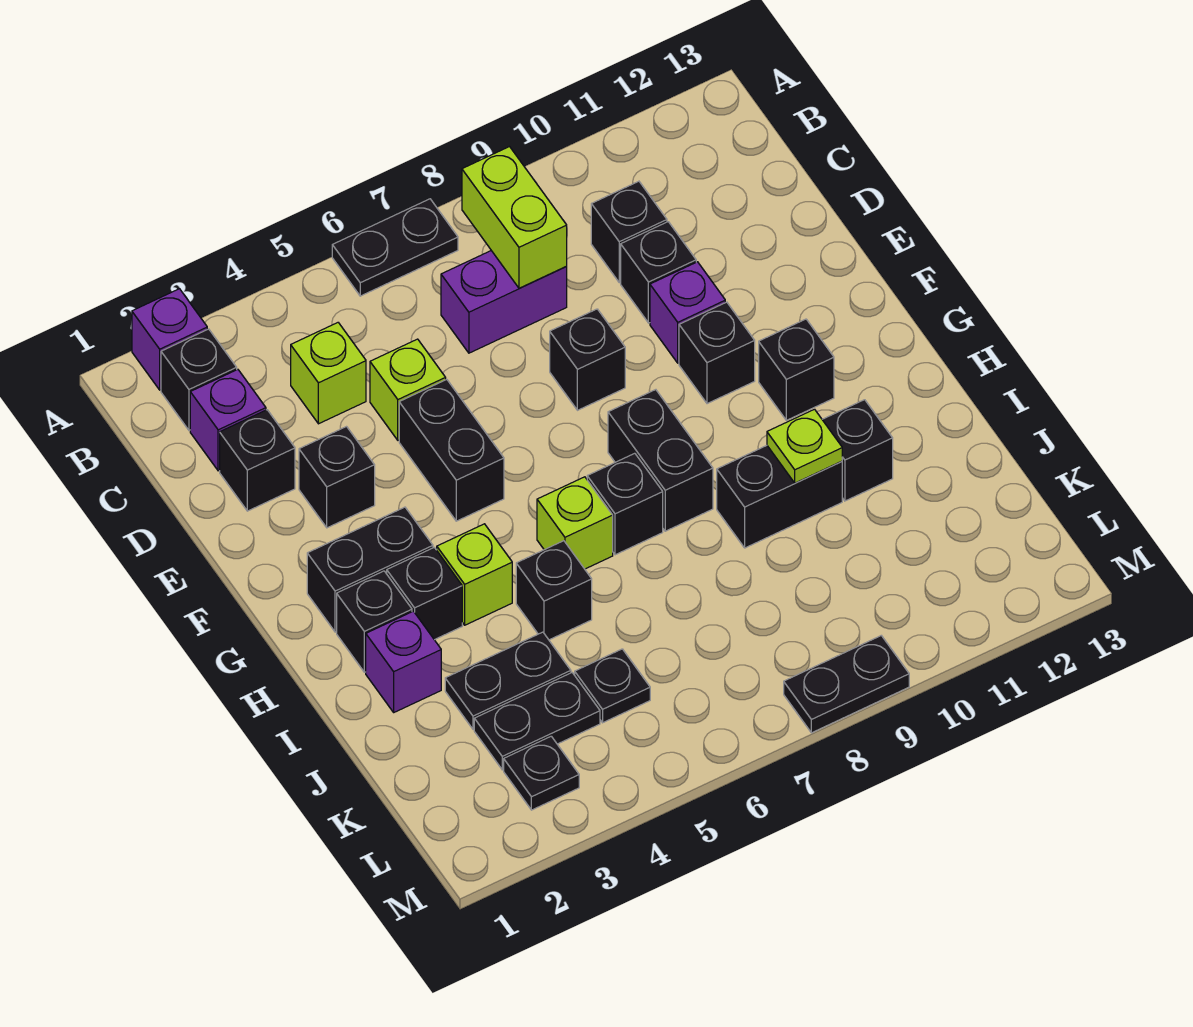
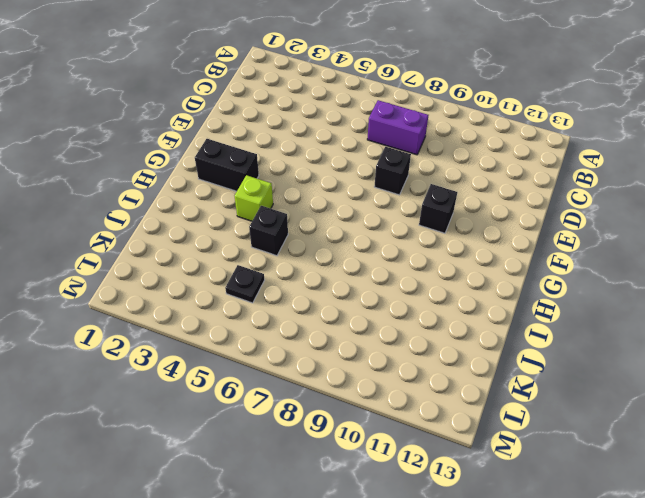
none -> purple brick A2 level 1
none -> black plate A6:A7 level 1
none -> black brick B2 level 1
none -> purple brick C2 level 1

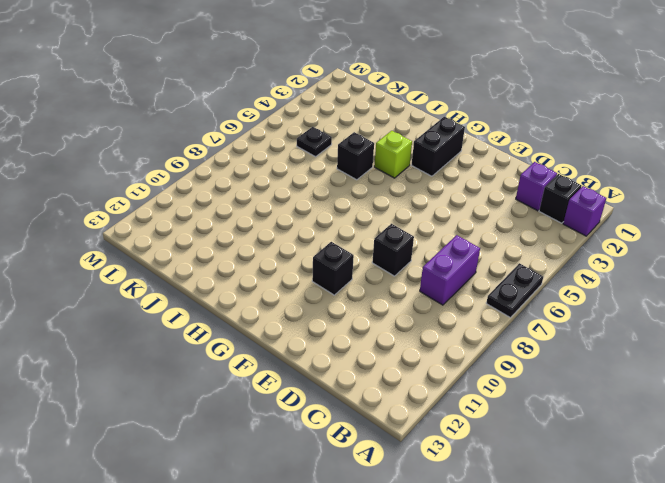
none -> lime brick C4 level 1
none -> black brick C10 level 1
none -> black brick D2 level 1
none -> lime brick D5 level 1

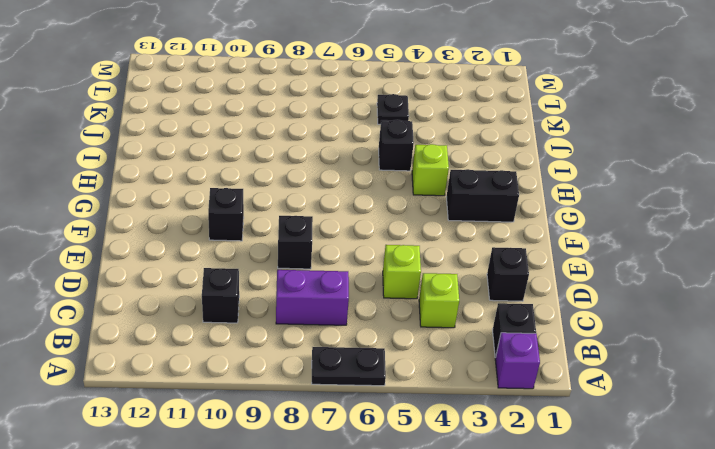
none -> purple brick C2 level 1
none -> black brick D10 level 1
none -> black brick E3 level 1
none -> black brick E5:F5 level 1

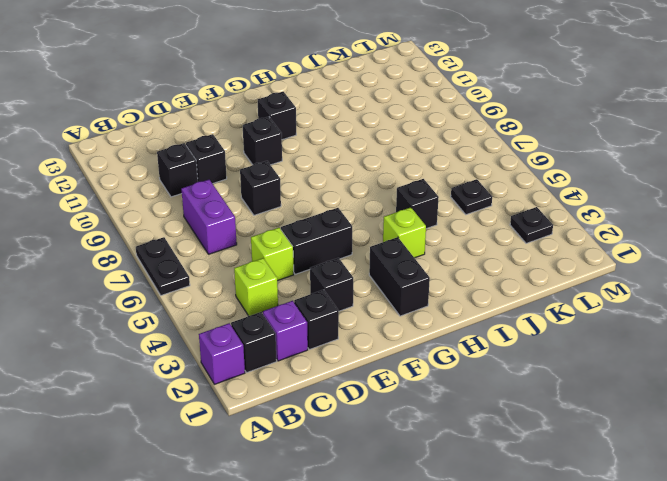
none -> purple brick E10 level 1
none -> black brick G8:H8 level 1
none -> black brick H2 level 1
none -> black brick H3 level 1

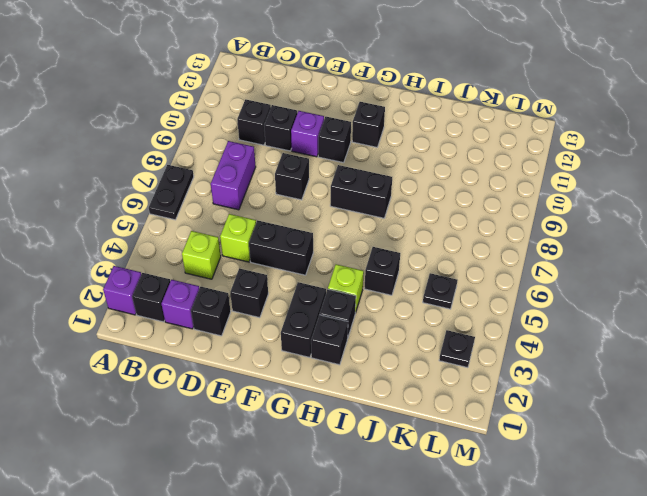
none -> lime brick H6 level 1
none -> black brick H7 level 1
none -> purple brick I2 level 1
none -> black brick I9:I10 level 1

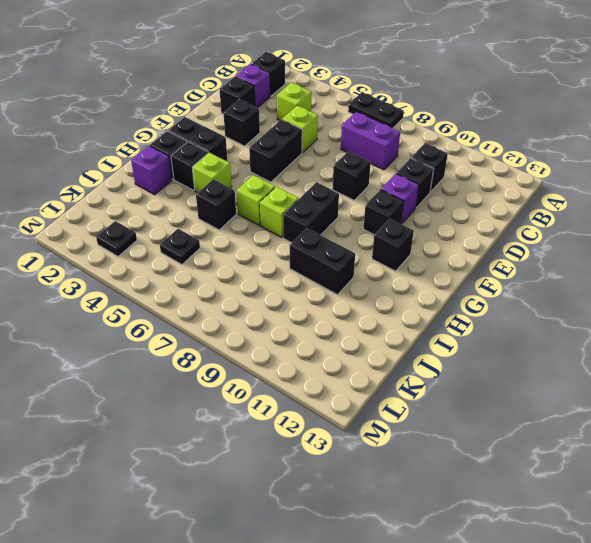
lime brick H7 level 1 -> black brick H7 level 1
none -> purple brick A2 level 1
none -> black brick I11 level 1
none -> black plate J3:J4 level 1
none -> black plate K3:K4 level 1

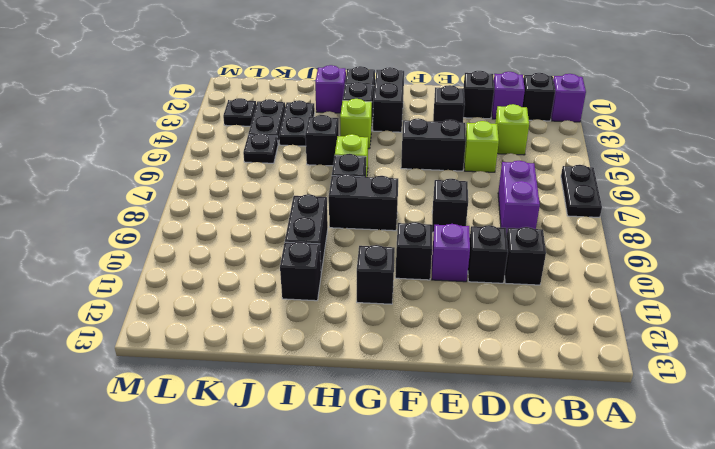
none -> black plate M8:M9 level 1
none -> lime brick B8:C8 level 2
none -> lime plate I10 level 2

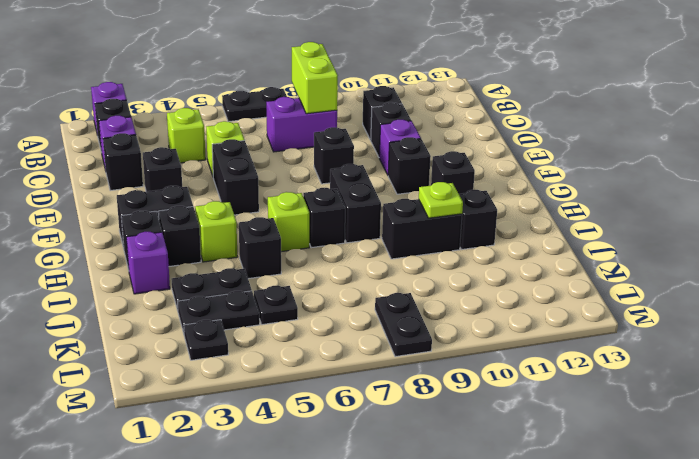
black plate L8:M8 level 1 -> black plate M8:M9 level 1

